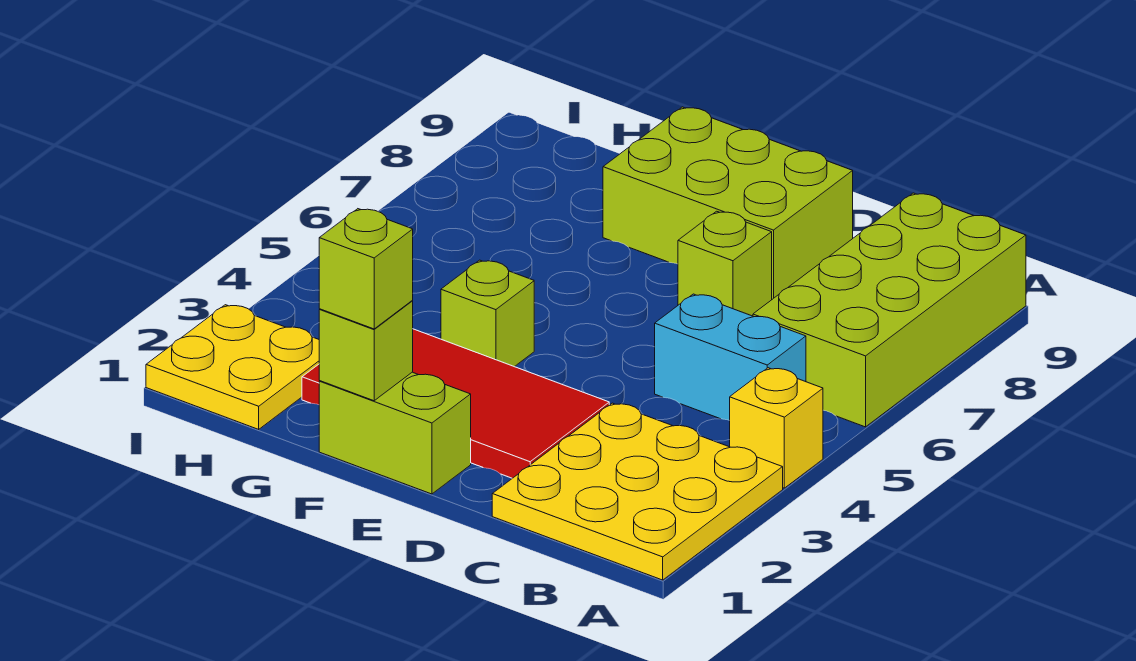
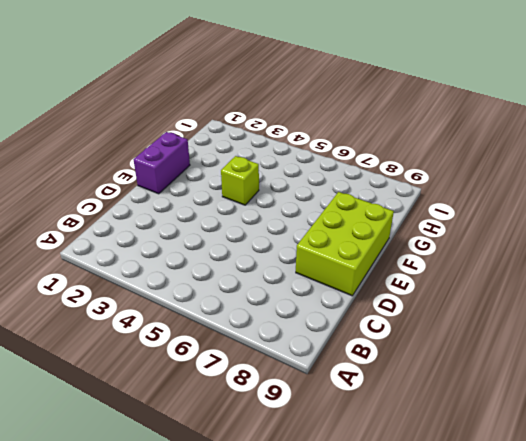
purple brick E1:F1 level 1 -> lime brick E1:F1 level 1
none -> yellow plate A1:C3 level 1
none -> yellow brick A4 level 1
none -> lime brick A6:B9 level 1

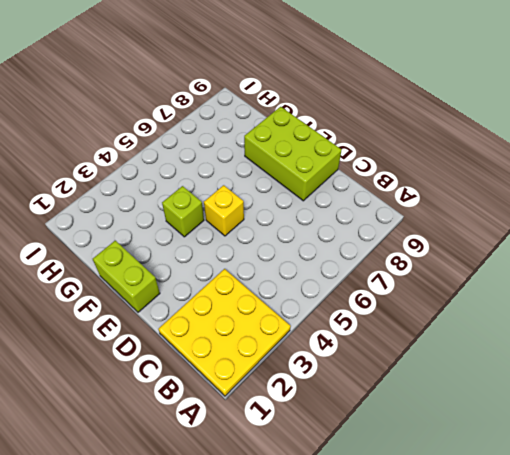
yellow brick E5 level 1 -> yellow brick A4 level 1
none -> lime brick A6:B9 level 1
none -> cyan brick B5:C5 level 1
none -> red tile D2:G3 level 1

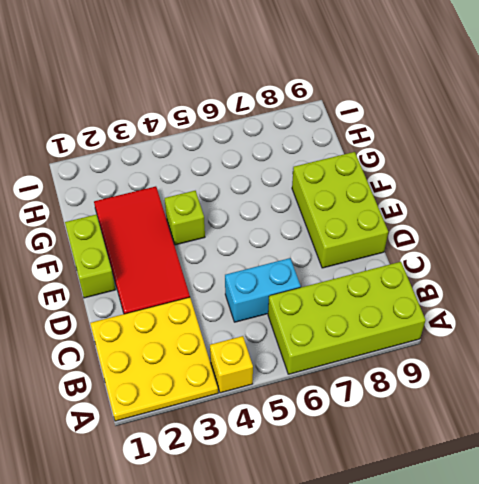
cyan brick C5:C6 level 1 -> cyan brick B5:C5 level 1
none -> lime brick D7 level 1
none -> yellow plate H1:I2 level 1
none -> lime brick F1 level 2

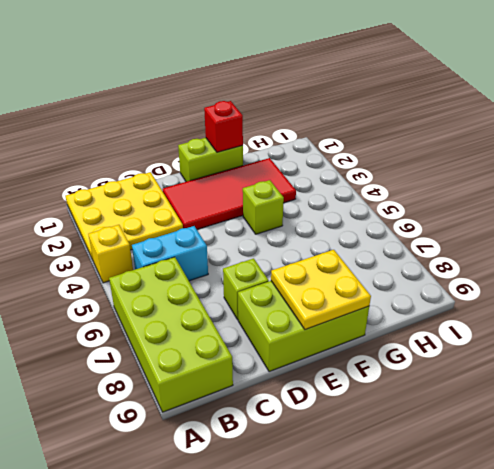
yellow plate E8:F9 level 2 -> yellow plate H1:I2 level 1
red brick F1 level 2 -> lime brick F1 level 2
none -> lime brick F1 level 3

